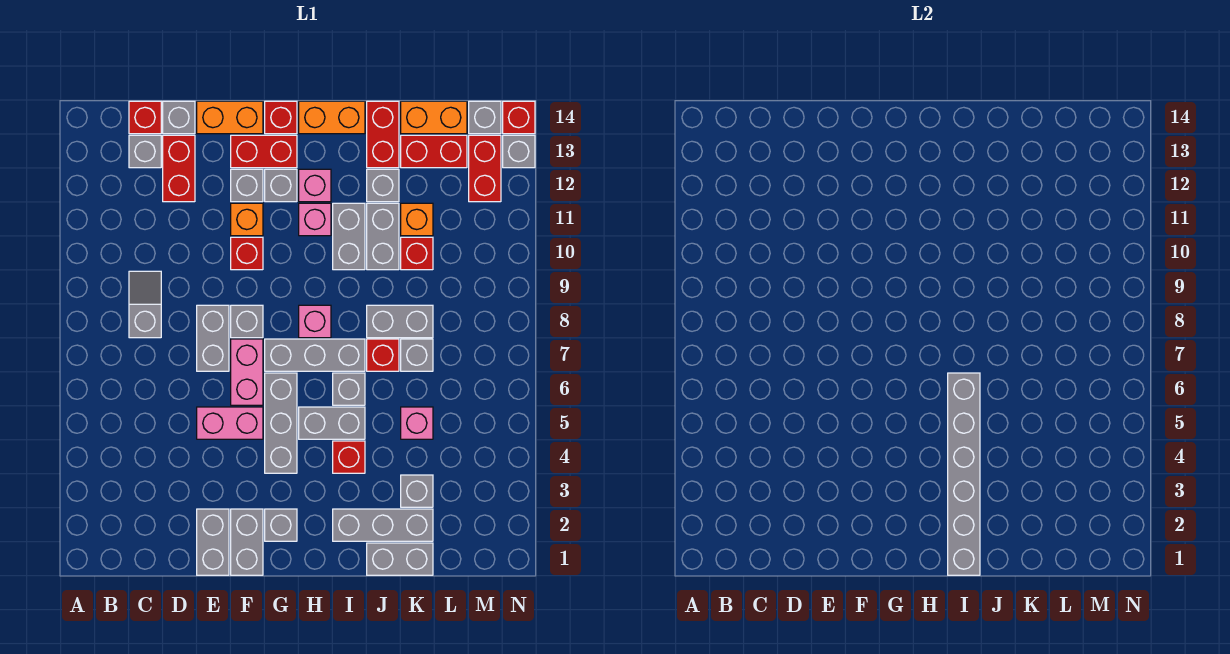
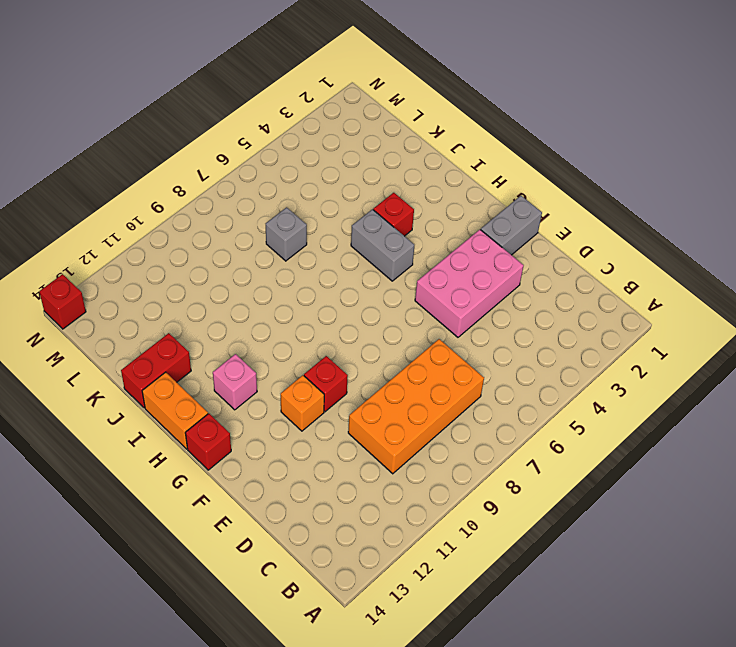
orange brick C7:D10 level 1 -> grey slope C8:C9 level 1 top 8
pink brick E3:F5 level 1 -> pink brick E5:F5 level 1
none -> grey brick C13 level 1
none -> red brick C14 level 1
none -> red brick D12:D13 level 1
none -> grey brick D14 level 1

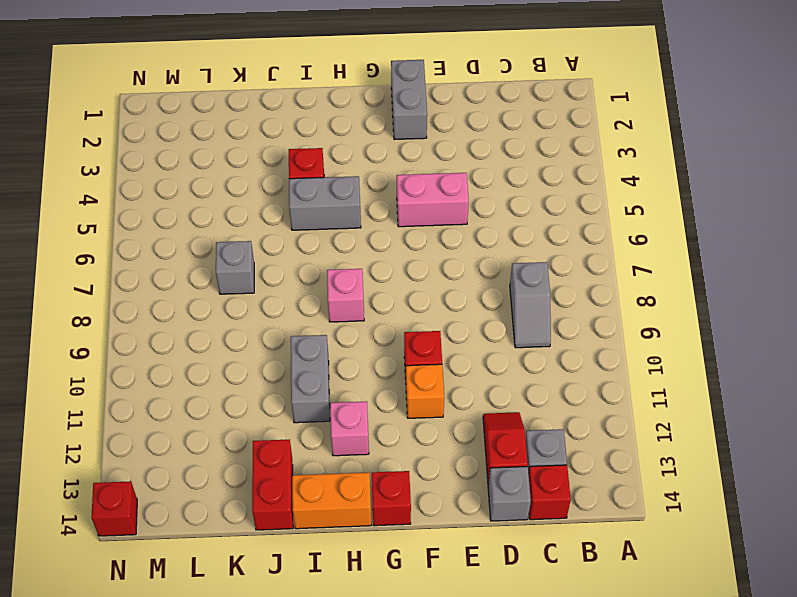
red slope D12:D13 level 1 top 13 -> red brick D12:D13 level 1
none -> grey brick E1:E2 level 1
none -> grey brick E7:E8 level 1
none -> orange brick E14:F14 level 1
none -> pink brick F6:F7 level 1

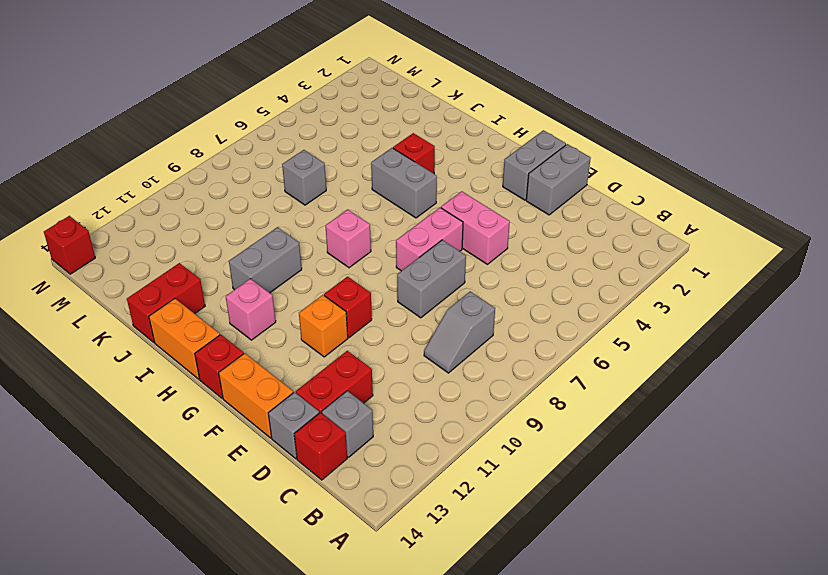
none -> grey brick F8 level 1
none -> grey brick F12 level 1
none -> red brick F13:G13 level 1
none -> grey brick G2 level 1

